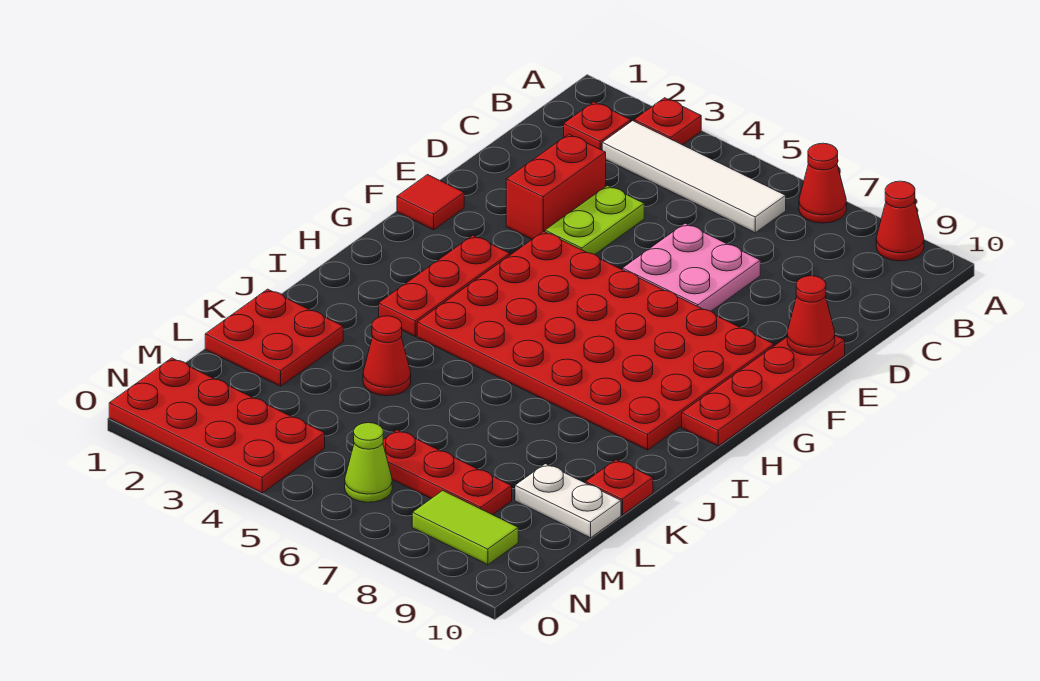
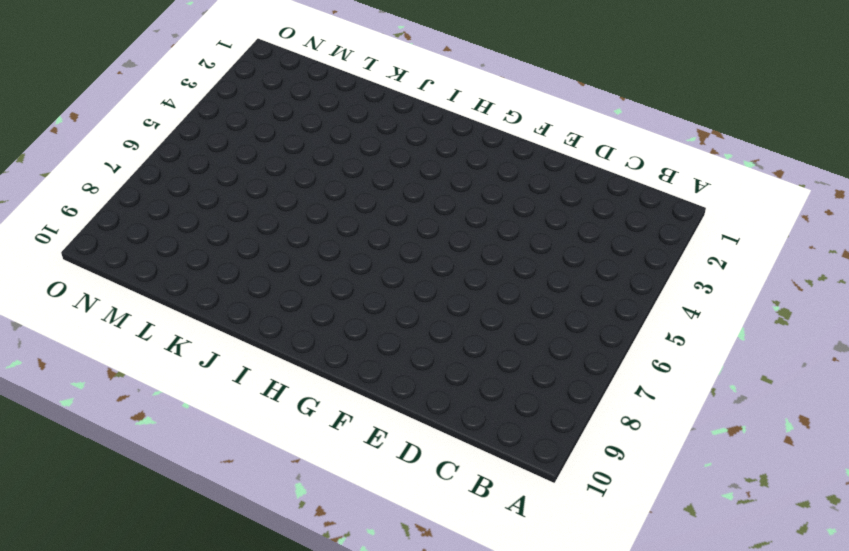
none -> red plate A3 level 1
none -> red cone A7 level 1
none -> red cone A9 level 1

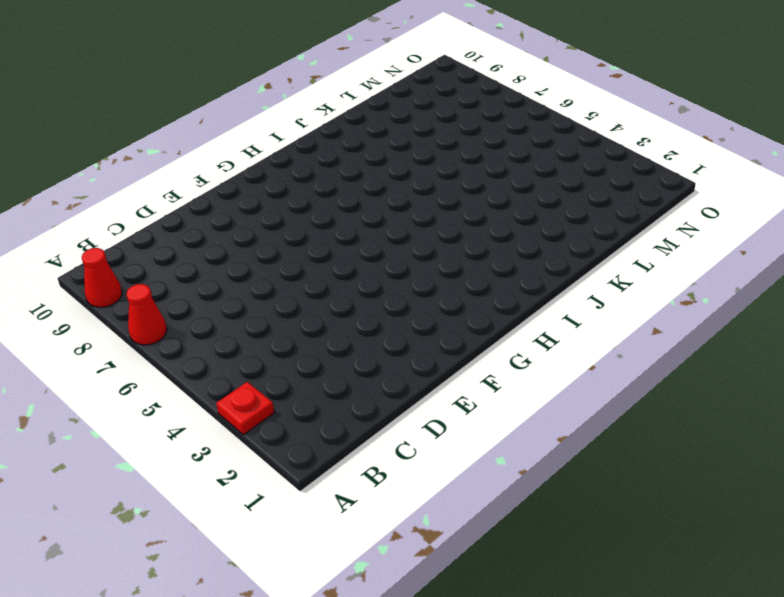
none -> red plate B2 level 1
none -> white tile B3:B6 level 1
none -> red brick D3:E3 level 1

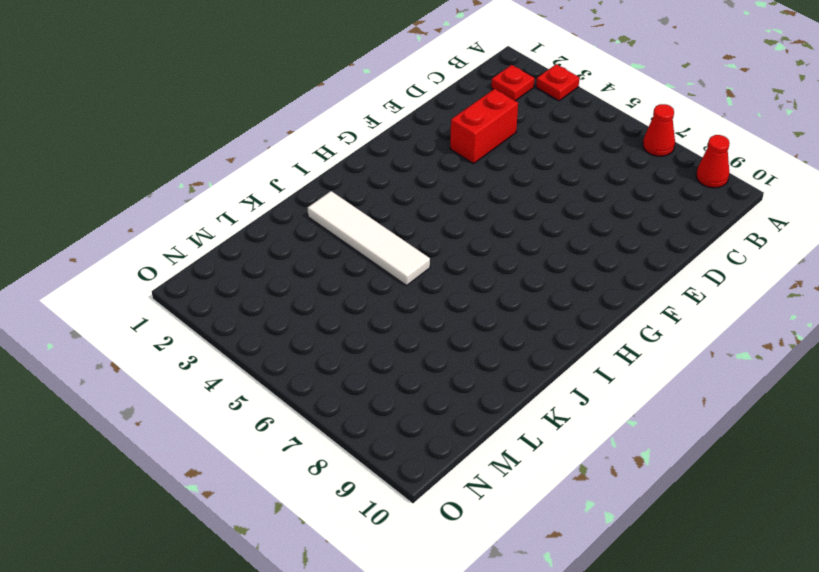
white tile J2:J5 level 1 -> white tile B3:B6 level 1
none -> lime plate D4:E4 level 1
none -> pink plate D6:E7 level 1
none -> red plate E10:H10 level 1

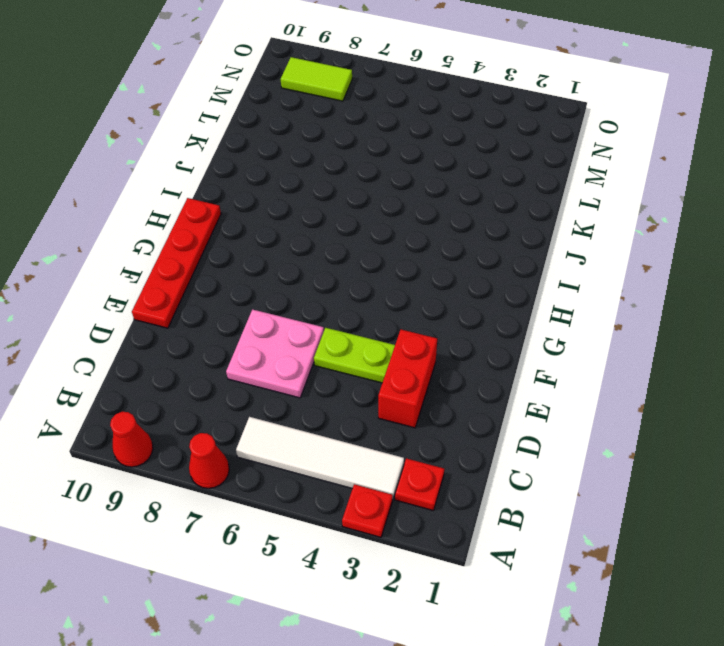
lime plate E4:E5 level 1 -> lime plate D4:E4 level 1
none -> red tile F1 level 1
none -> red plate F4:I9 level 1
none -> red plate G3:I3 level 1

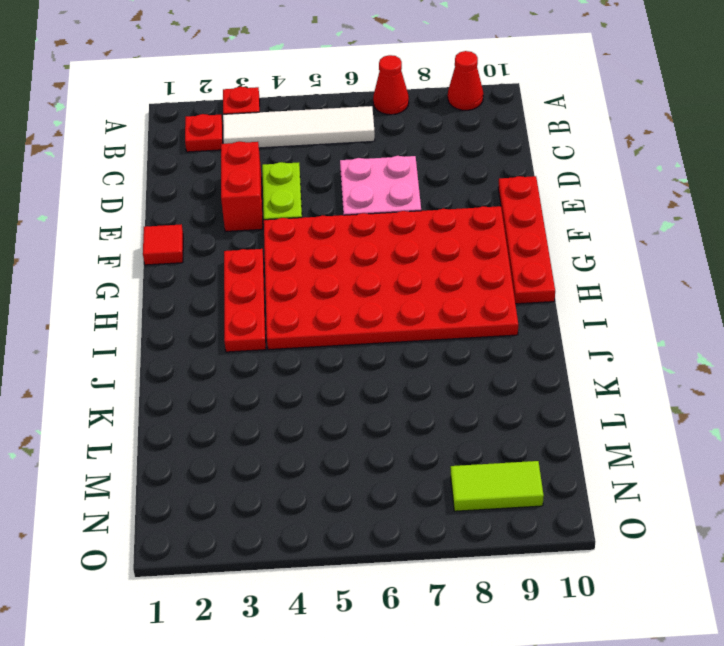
none -> red plate K1:L2 level 1
none -> red cone K4 level 1
none -> red plate K10 level 1

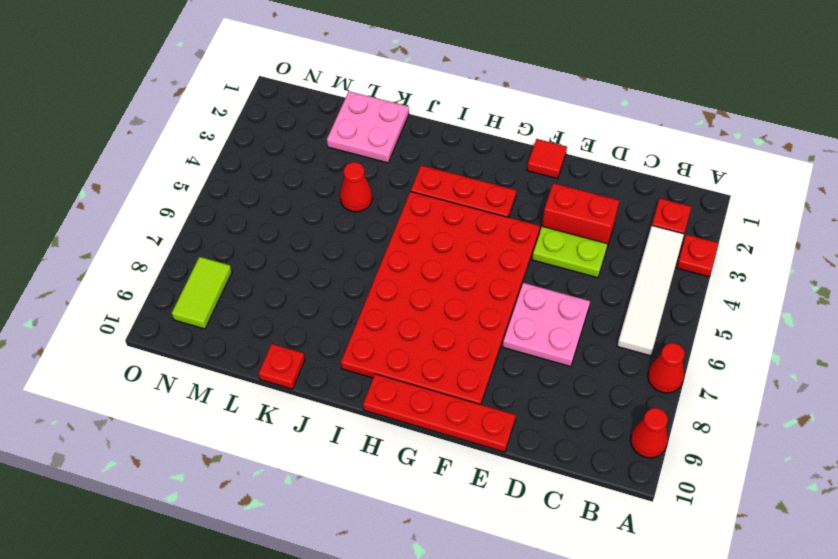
pink plate K1:L2 level 1 -> red plate K1:L2 level 1
none -> white plate L9:L10 level 1
none -> red plate M6:M8 level 1
none -> red plate N1:O4 level 1

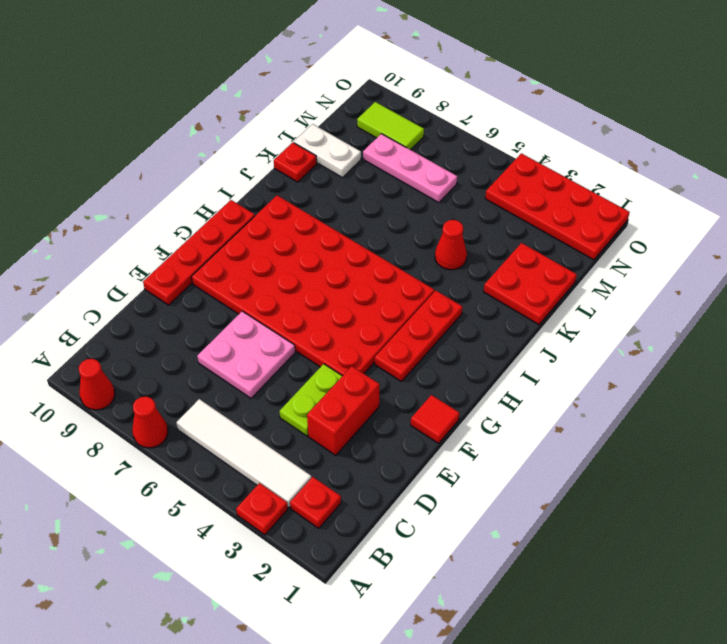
pink plate M6:M8 level 1 -> red plate M6:M8 level 1
none -> lime cone N6 level 1
none -> red cone E10 level 2

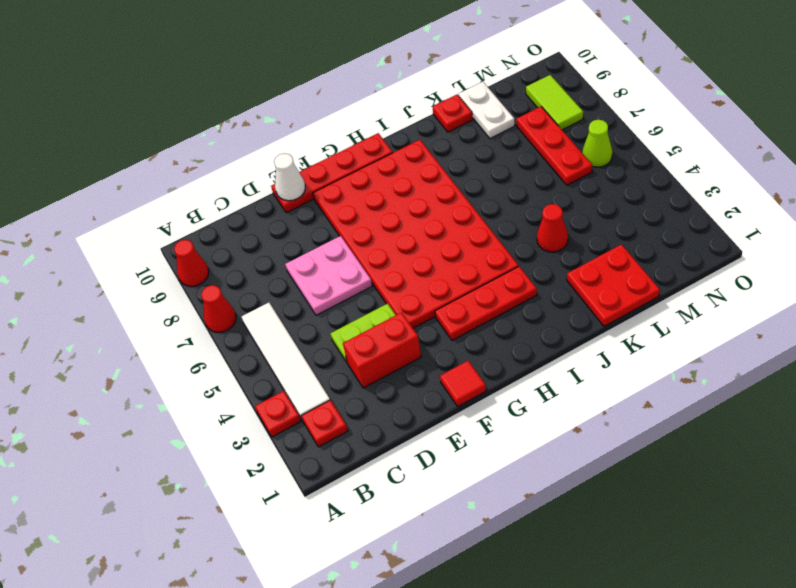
white cone E10 level 2 -> red cone E10 level 2
none -> red plate N1:O4 level 1

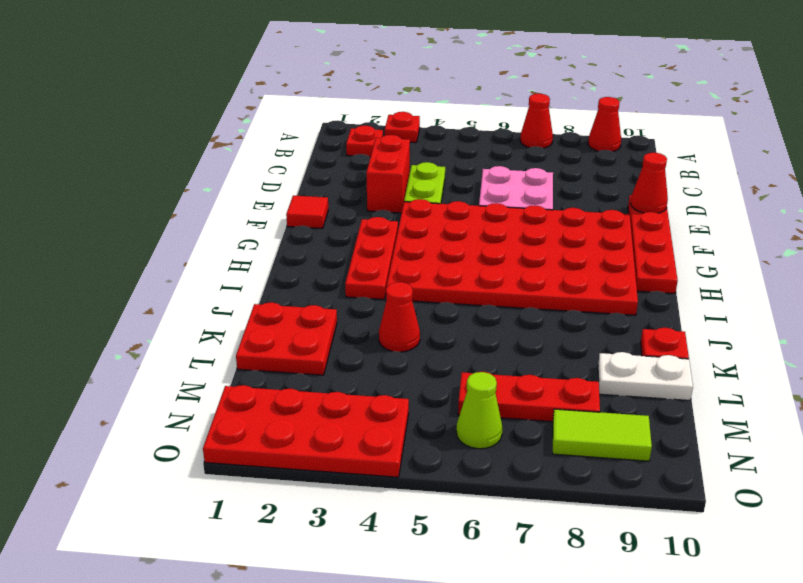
none -> white tile B3:B6 level 1

